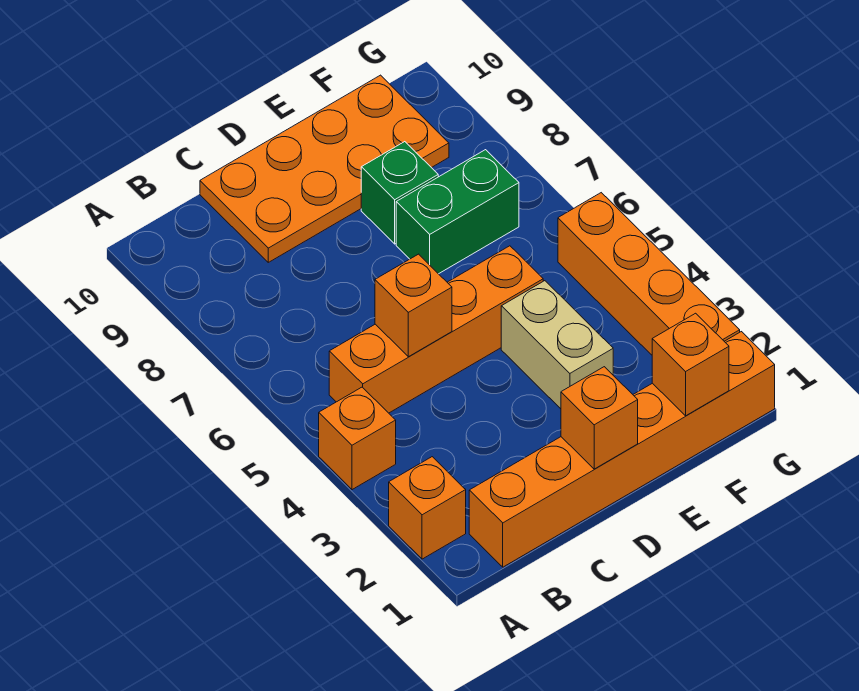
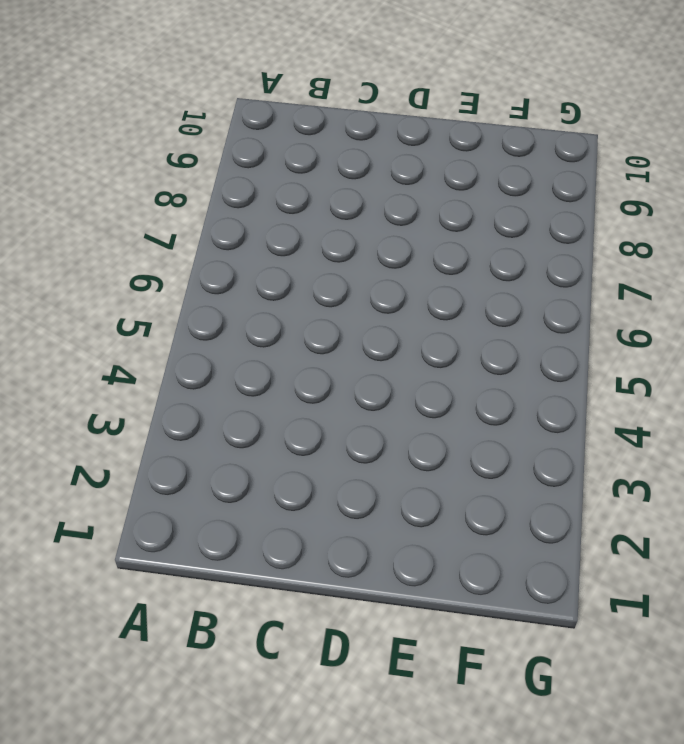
none -> orange brick A2 level 1
none -> orange brick A4 level 1
none -> orange brick B1:G1 level 1

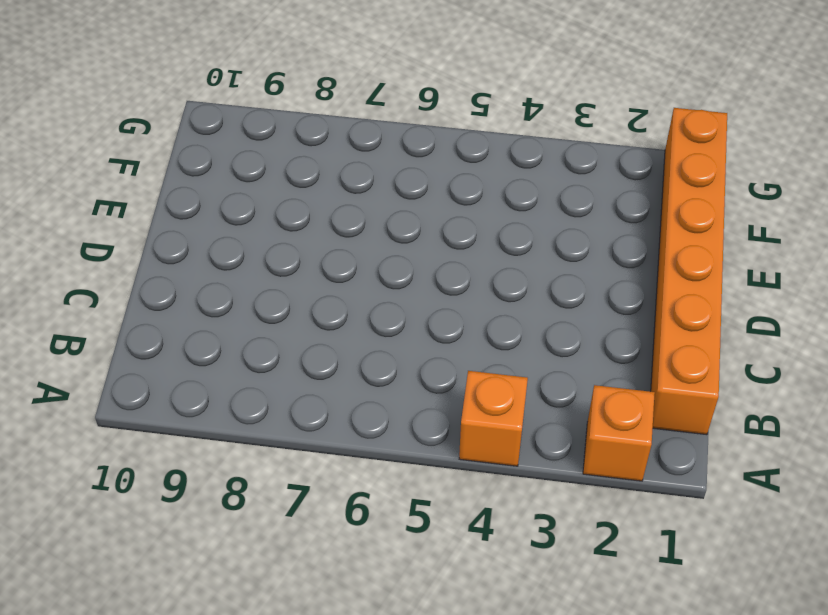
none -> orange brick B5:E5 level 1
none -> orange plate C9:F10 level 1
none -> tan brick E3:E4 level 1

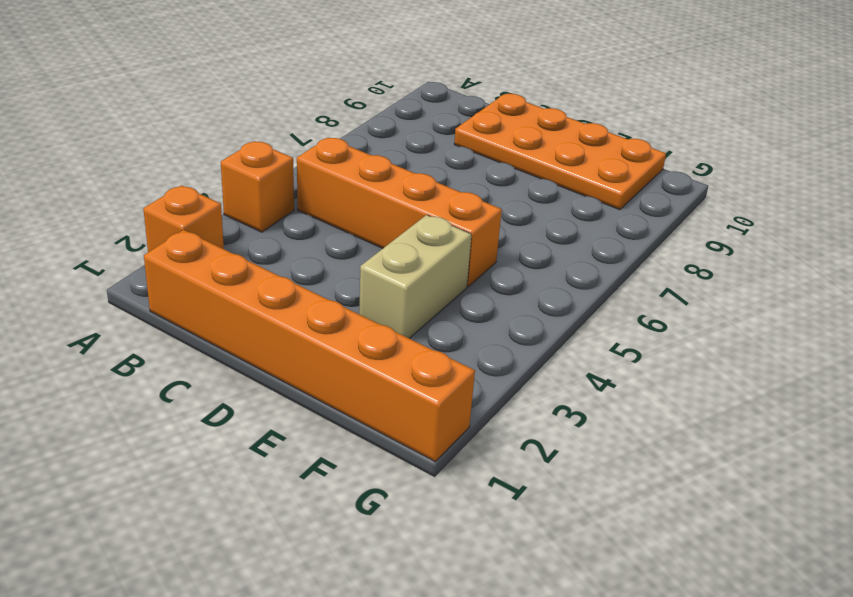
none -> green brick E7:F7 level 1
none -> green brick E8 level 1
none -> orange brick G2:G5 level 1

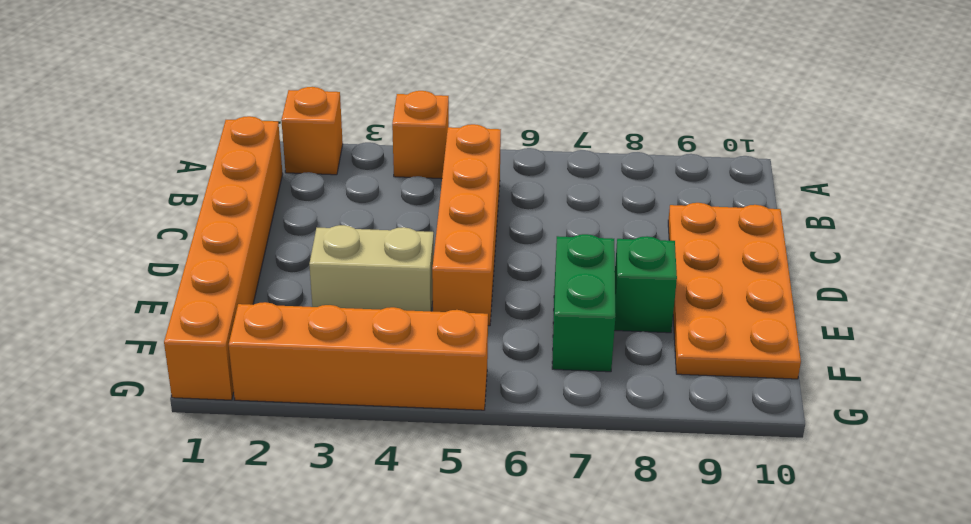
none -> orange brick C5 level 2
none -> orange brick D1 level 2
none -> orange brick F1 level 2

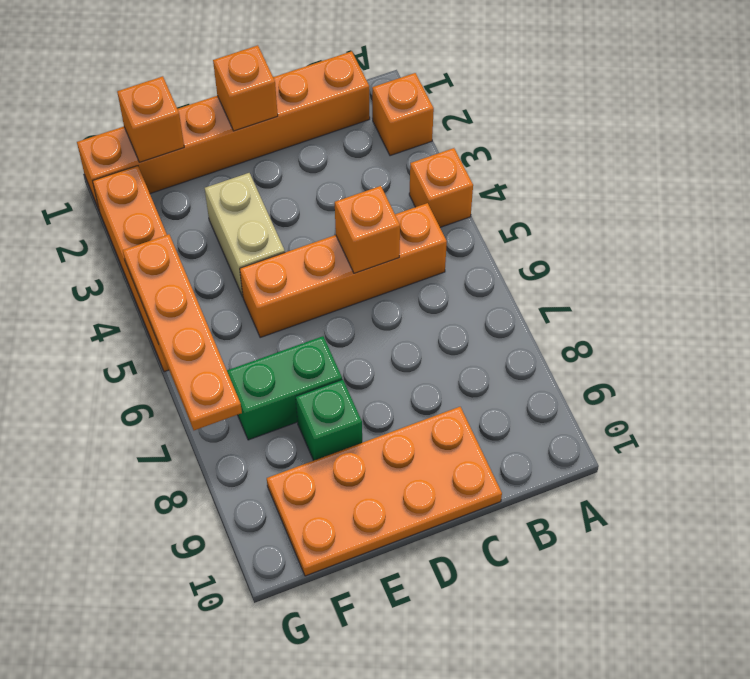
orange plate G4:G7 level 2 -> none

